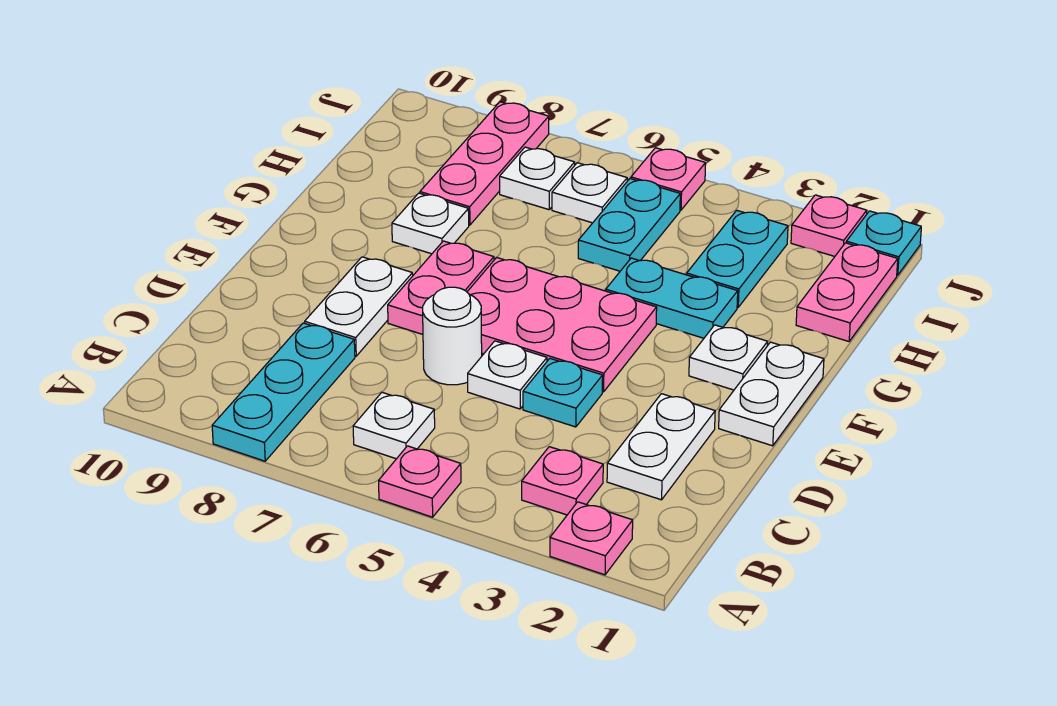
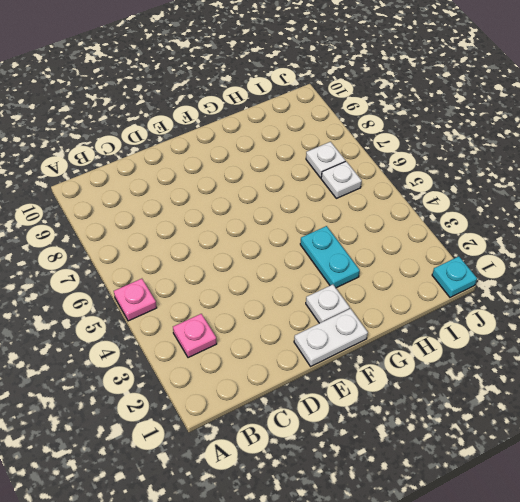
none -> pink plate A2 level 1
none -> cyan plate A8:C8 level 1
none -> white plate B6 level 1

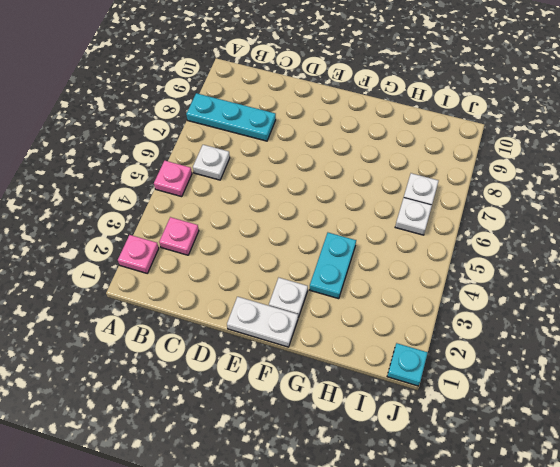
none -> white plate C2:D2 level 1
none -> cyan plate D4 level 1
none -> white plate D5 level 1

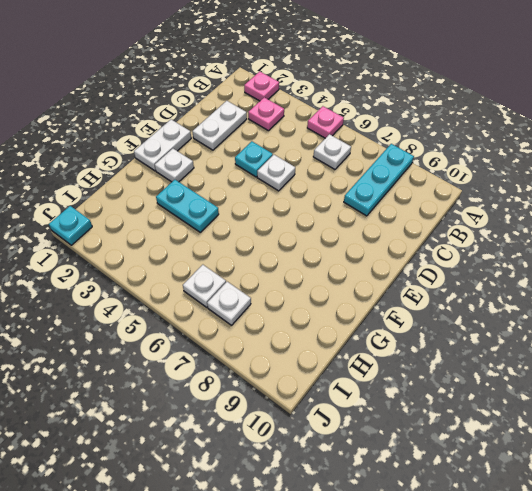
none -> white round brick D6 level 1
none -> white plate D8:E8 level 1
none -> pink plate E4:F6 level 1

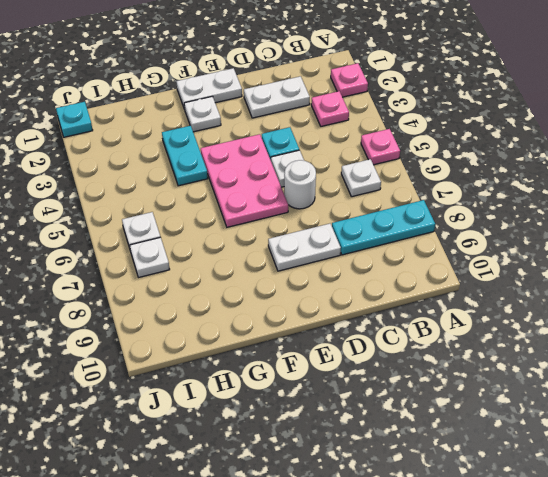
none -> pink plate E7:F7 level 1
none -> white plate G8 level 1
none -> pink plate H1:I1 level 1

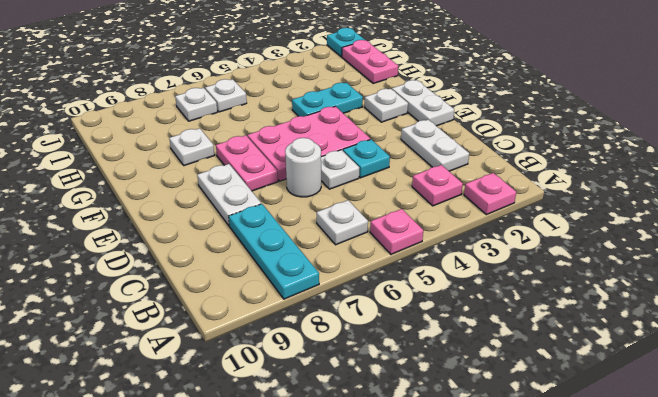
none -> cyan plate H3:I3 level 1
none -> cyan plate H5:I5 level 1
none -> pink plate H8:J8 level 1

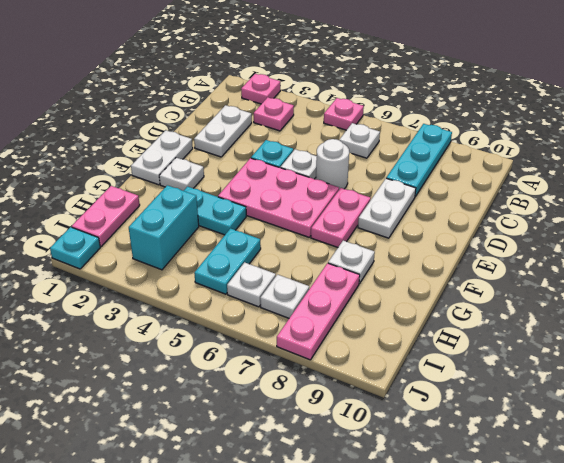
cyan brick H3:I3 level 1 -> cyan plate H3:I3 level 1
none -> pink plate J2 level 1
none -> pink plate J5 level 1

